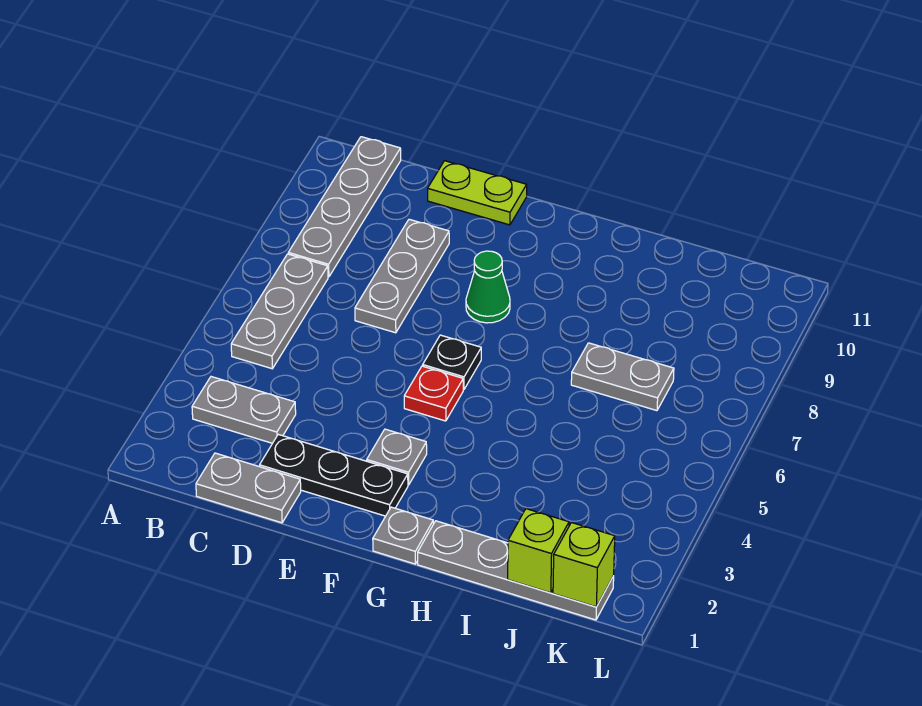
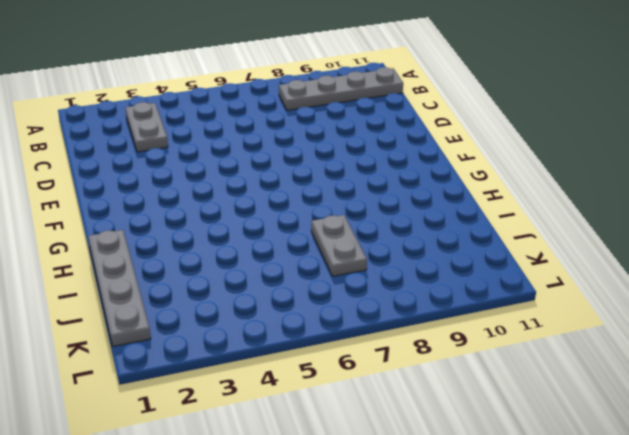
none -> grey plate B5:B7 level 1
none -> grey plate C1:D1 level 1
none -> black plate D2:F2 level 1

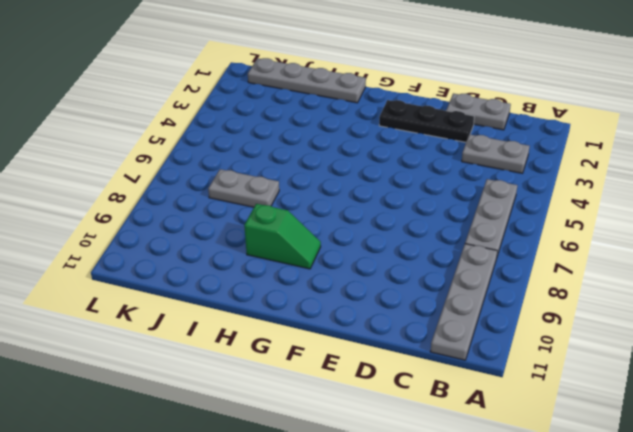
green slope G9:H9 level 1 top H -> none
none -> grey plate D7:D9 level 1
none -> lime plate D11:E11 level 1
none -> grey plate F3 level 1

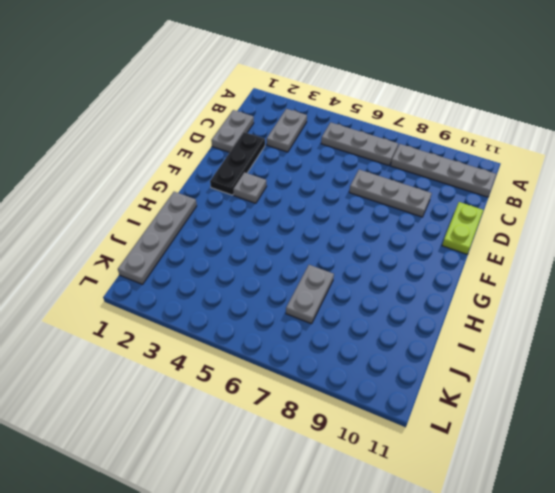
none -> red plate F5 level 1
none -> black plate F6 level 1
none -> green cone F8 level 1

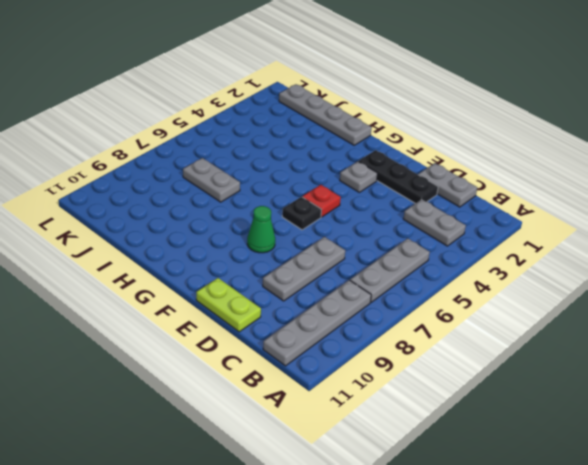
none -> grey plate G1 level 1
none -> lime brick J1 level 2
none -> lime brick K1 level 2

